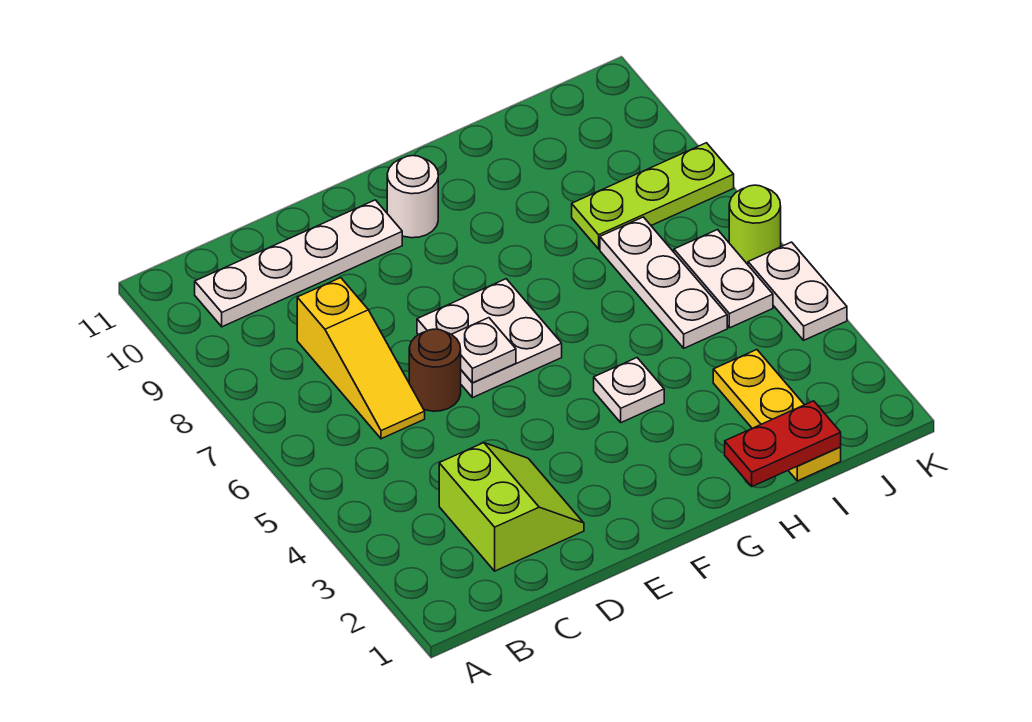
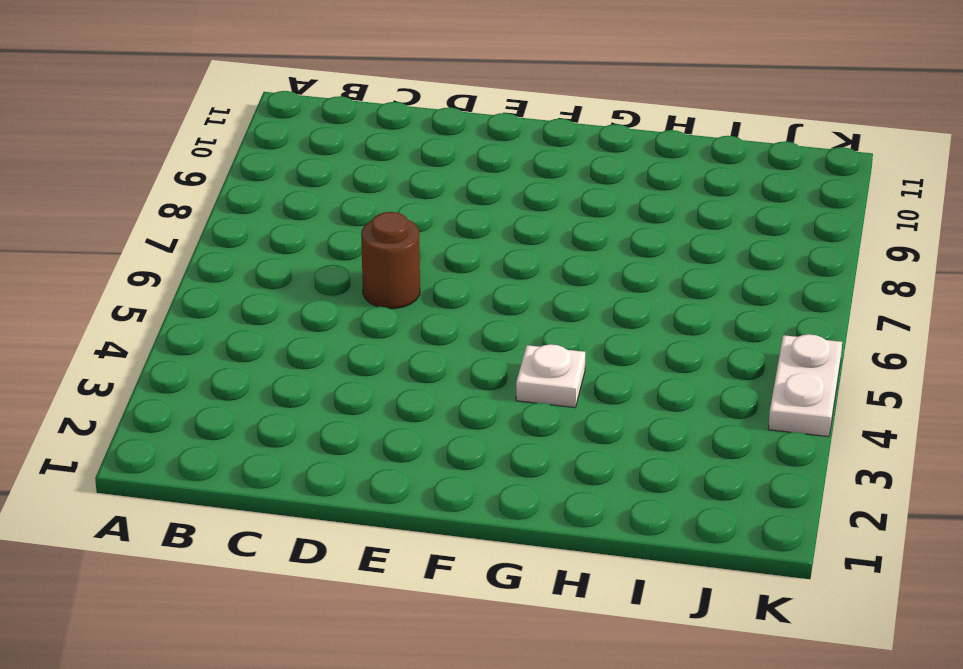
none -> white plate B10:E10 level 1
none -> lime slope C2:D3 level 1 top C
none -> yellow slope C6:C8 level 1 top 8

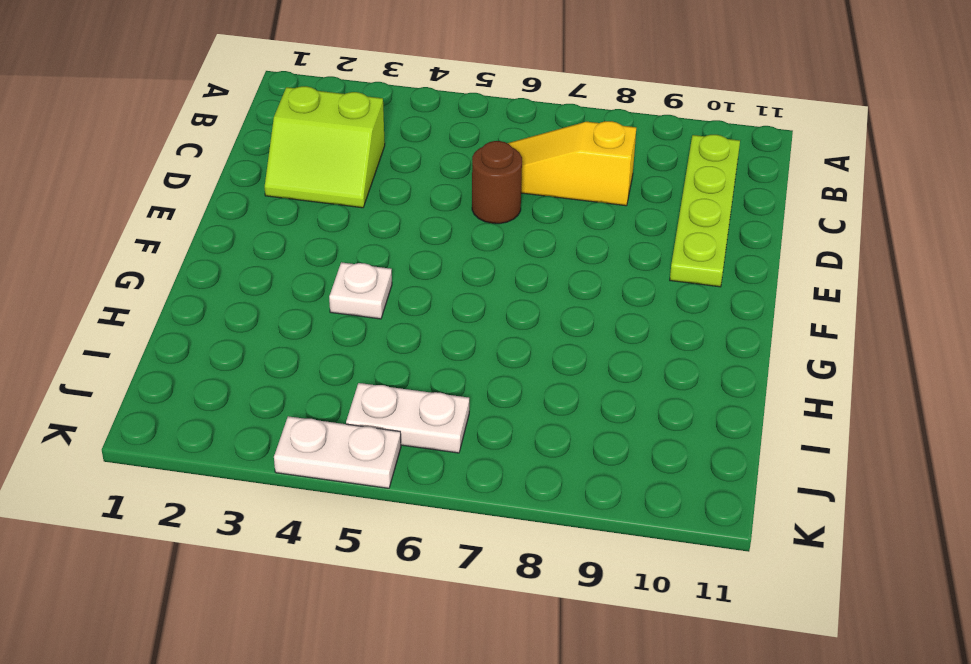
lime plate B10:E10 level 1 -> white plate B10:E10 level 1
none -> white plate E6:F7 level 1
none -> white round brick F10 level 1
none -> yellow plate I1:I3 level 1

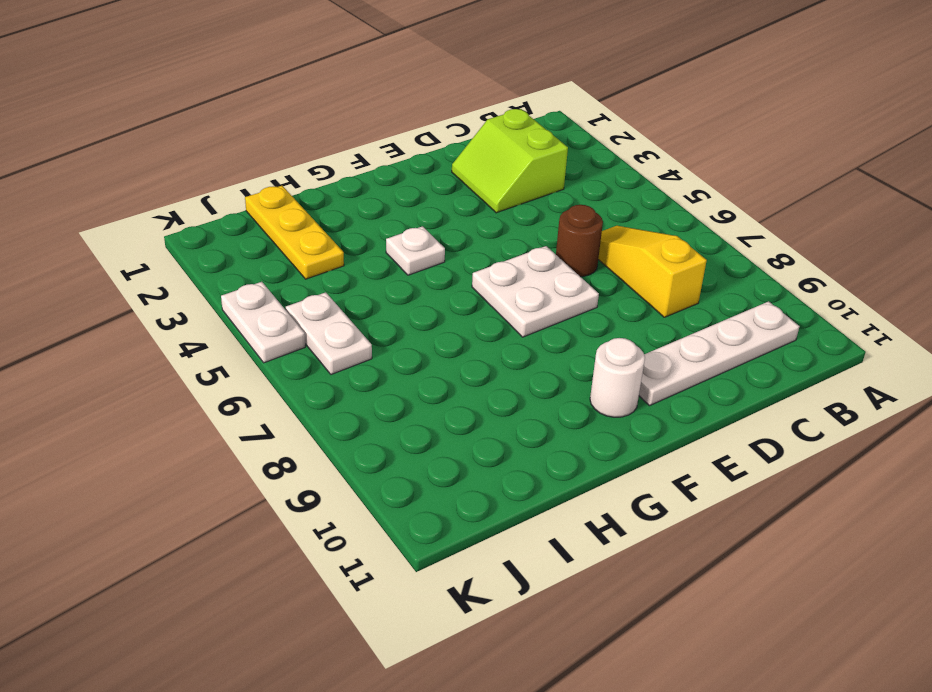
none -> white plate I5:I7 level 1
none -> lime plate I8:K8 level 1
none -> lime round brick K6 level 1

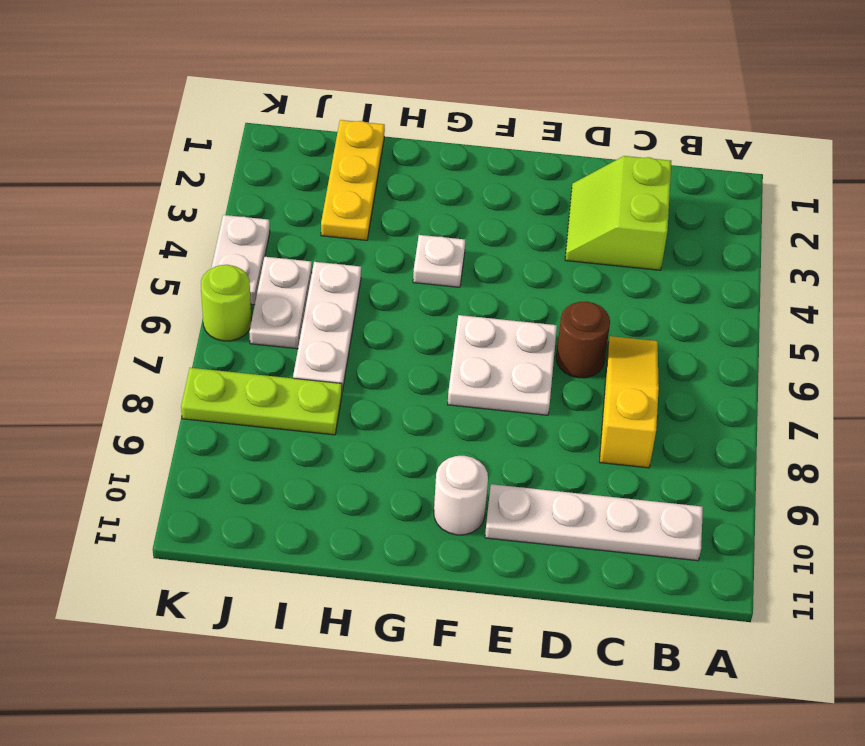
none -> white plate E6 level 2
none -> red plate H1:I1 level 2

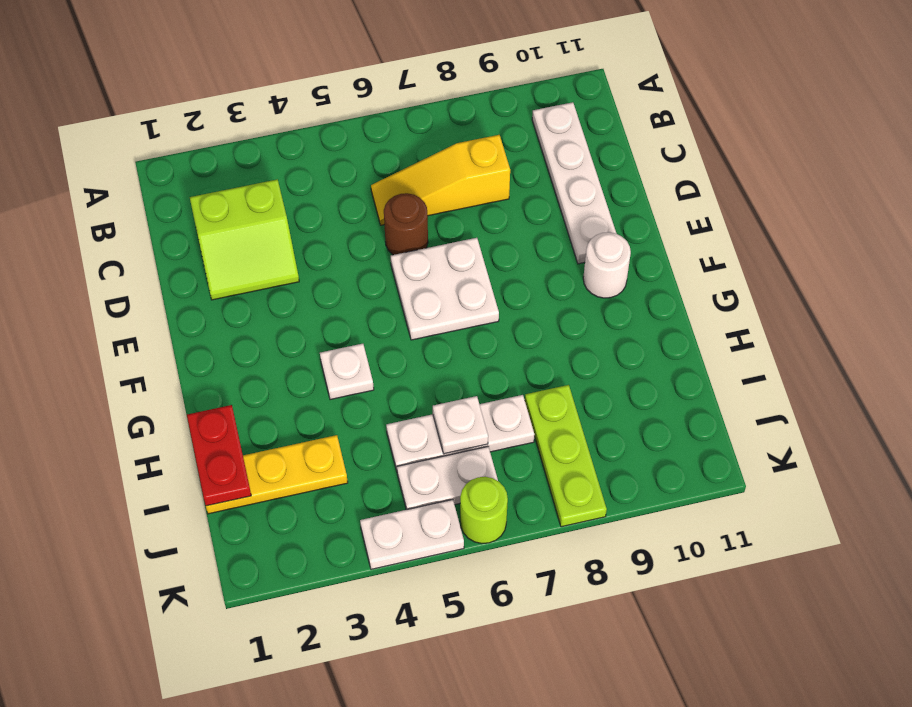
white plate I6 level 2 -> white plate E6 level 2

